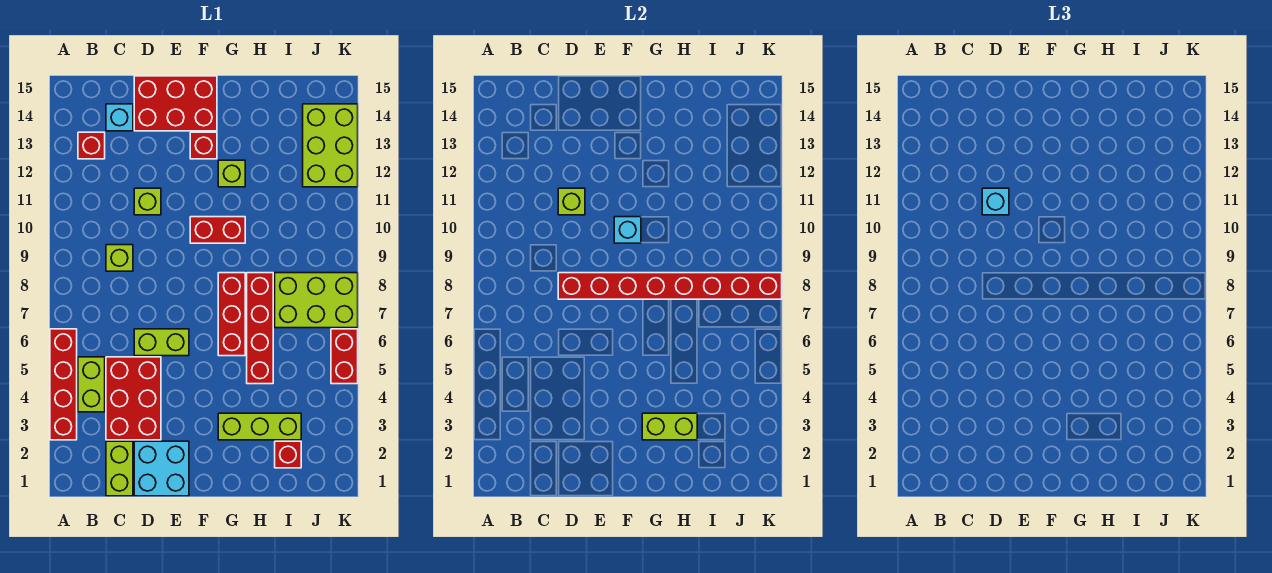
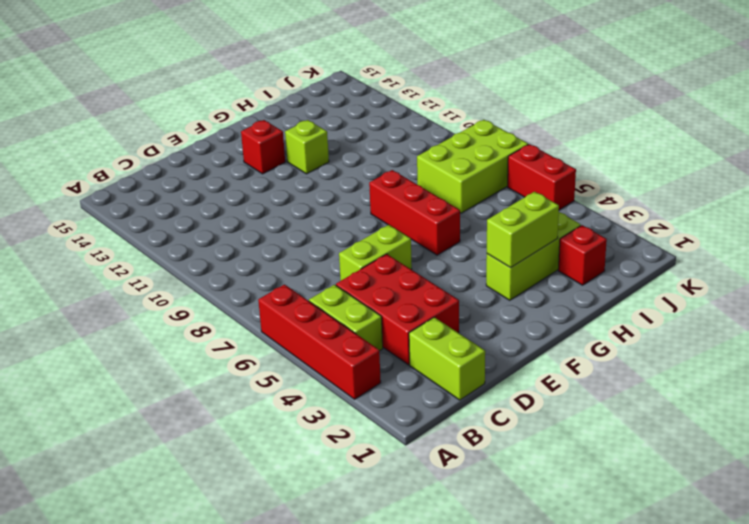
none -> red brick B13 level 1
none -> lime brick C9 level 1
none -> cyan brick C14 level 1

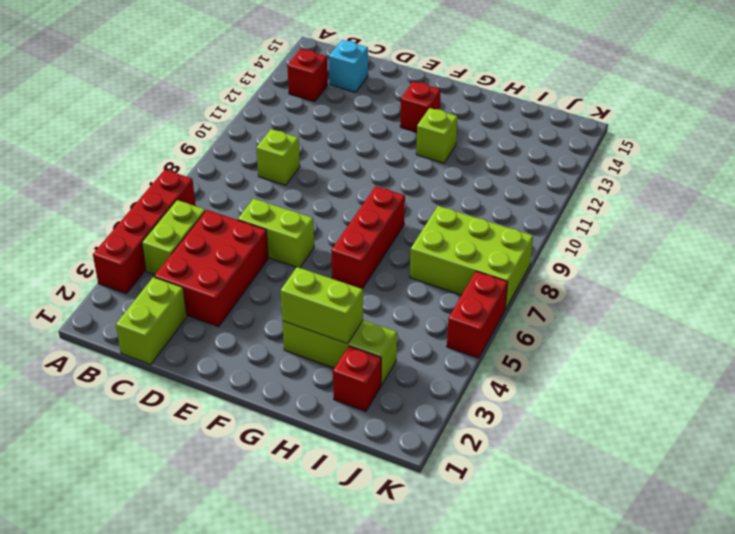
none -> cyan brick D1:E2 level 1
none -> lime brick D11 level 1
none -> red brick D14:F15 level 1

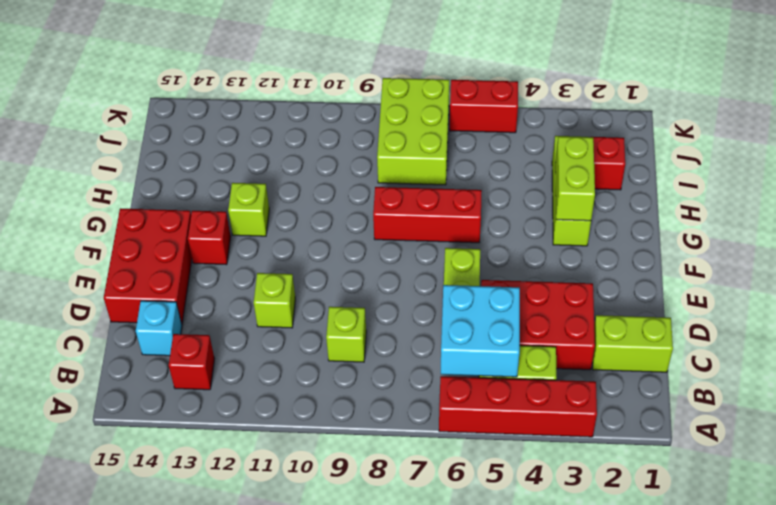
cyan brick B5:C6 level 2 -> cyan brick D1:E2 level 1
none -> red brick F10:G10 level 1
none -> red brick H5:H8 level 1
none -> lime brick J12:K14 level 1

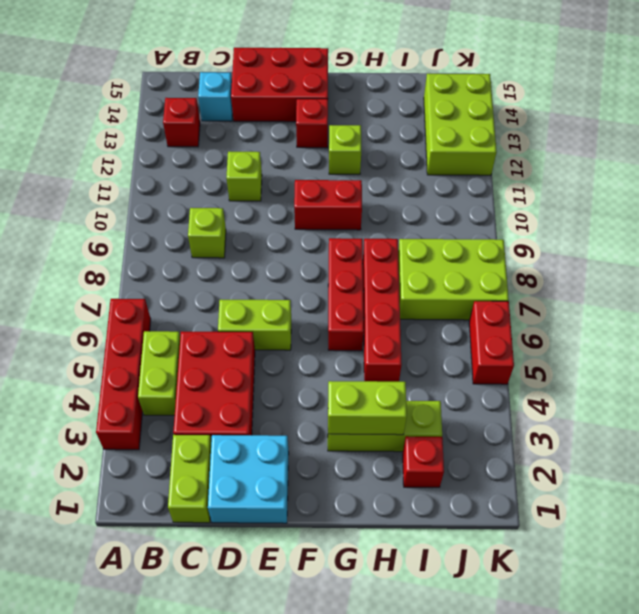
none -> red brick D8:K8 level 2
none -> lime brick D11 level 2
none -> cyan brick F10 level 2

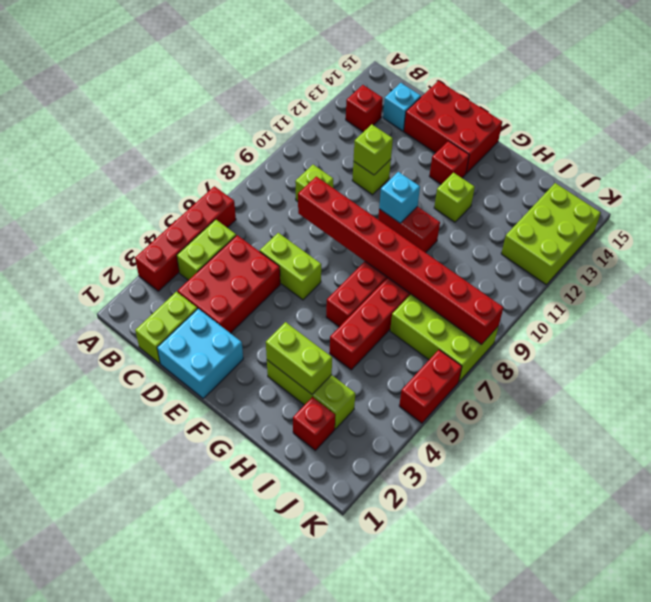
none -> cyan brick D11 level 3

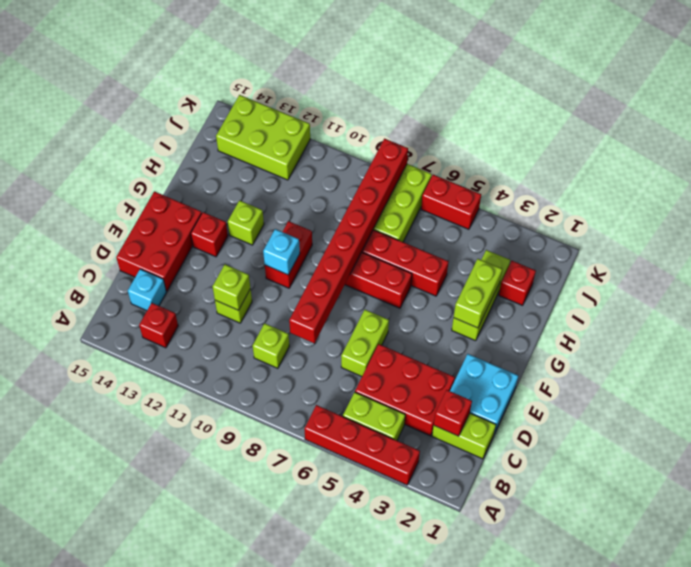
red brick C2 level 2 -> none
none -> cyan brick D11 level 3

